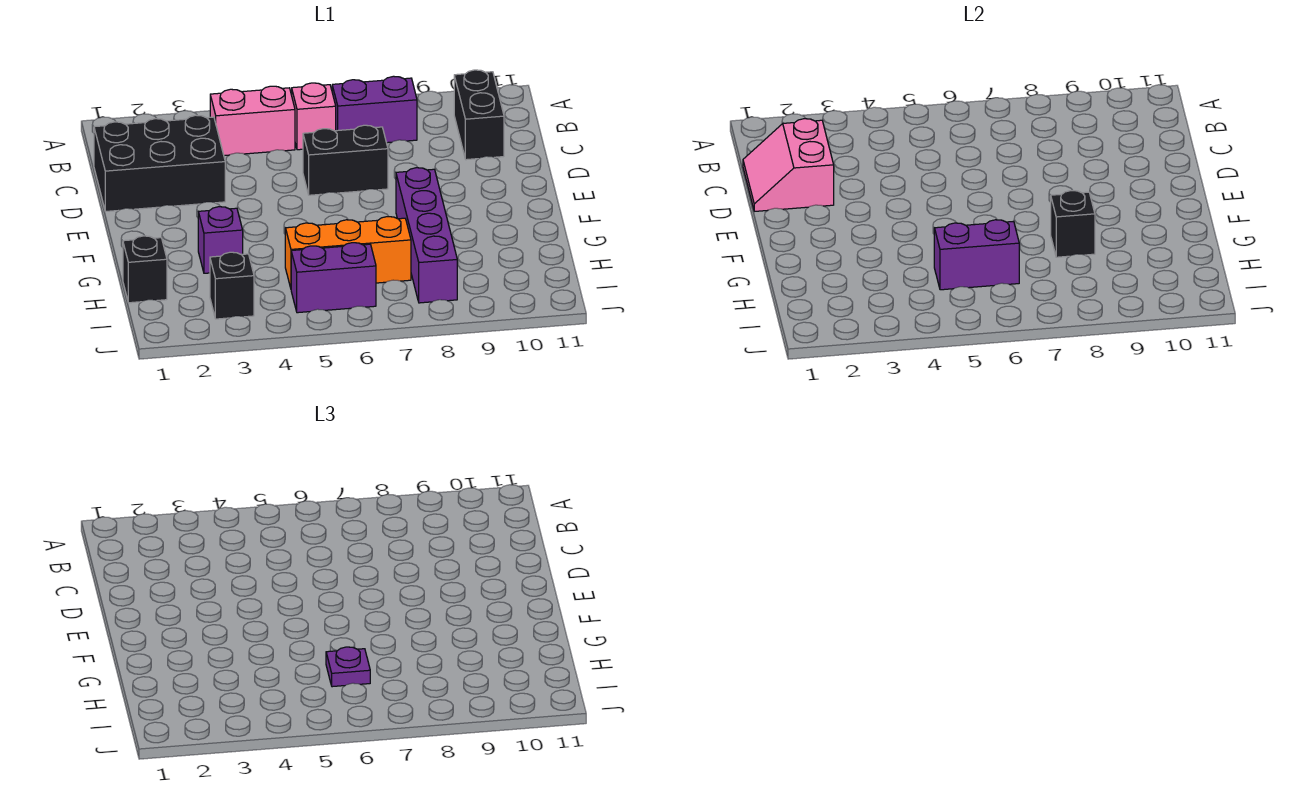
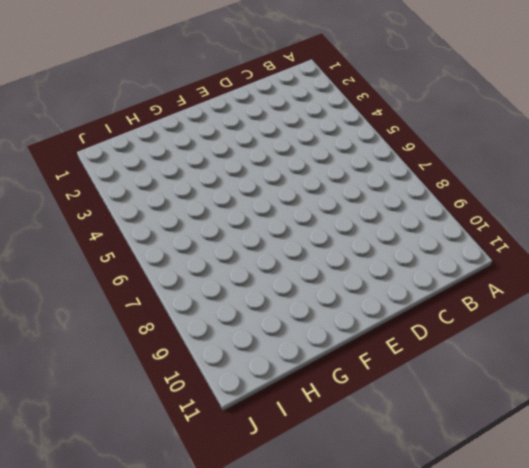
none -> pink brick B4:B5 level 1
none -> pink brick B6 level 1
none -> purple brick B7:B8 level 1

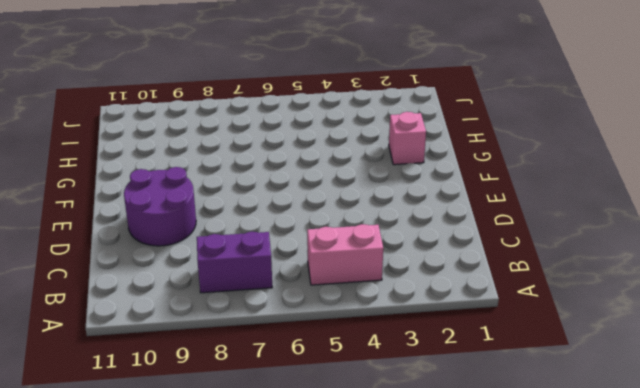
purple round brick D9:E10 level 1 -> none
pink brick G2 level 1 -> pink brick B6 level 1
none -> black brick B10:C10 level 1
none -> black brick C1:D3 level 1
none -> black brick D6:D7 level 1

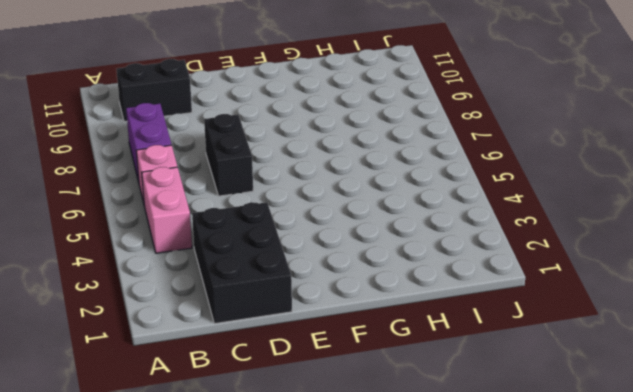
none -> purple brick F8:I8 level 1
none -> purple brick G3 level 1
none -> black brick H1 level 1

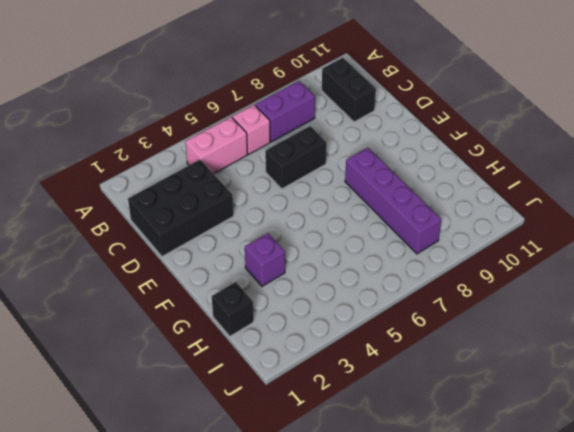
none -> orange brick H5:H7 level 1
none -> black brick I3 level 1
none -> purple brick I5:I6 level 1

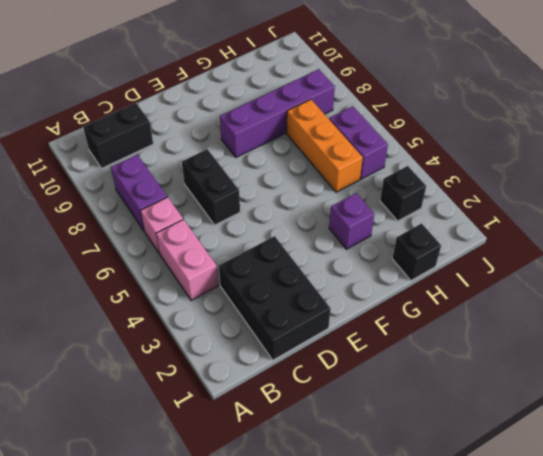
none -> pink slope C1:D2 level 2 top 2
none -> black brick G8 level 2
none -> purple brick H5:H6 level 2

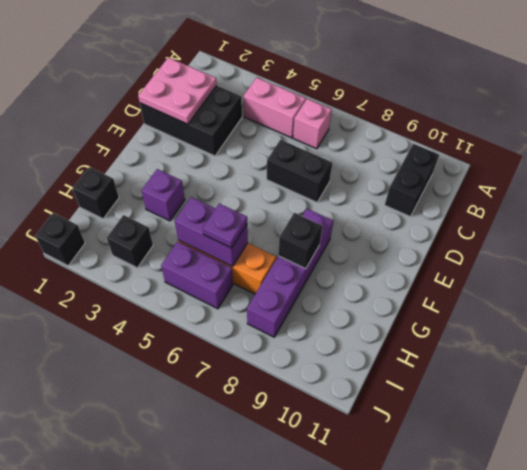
pink plate C1:D2 level 2 -> pink slope C1:D2 level 2 top 2
black brick J1 level 1 -> none
none -> purple brick B7:B8 level 1

